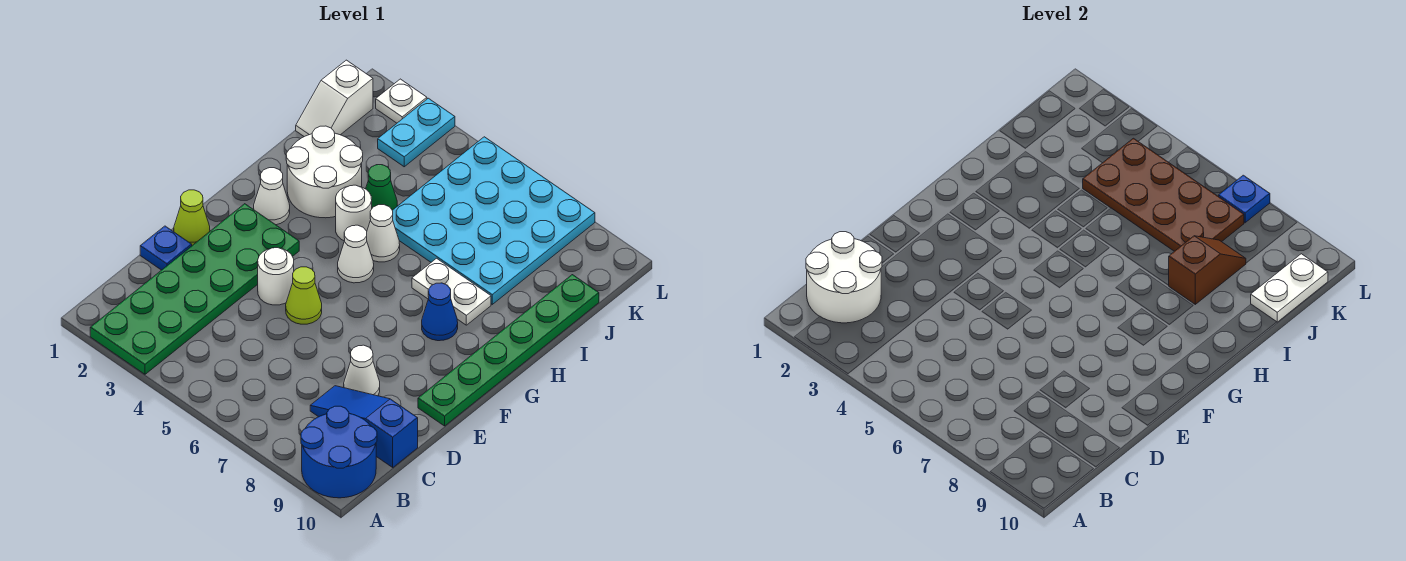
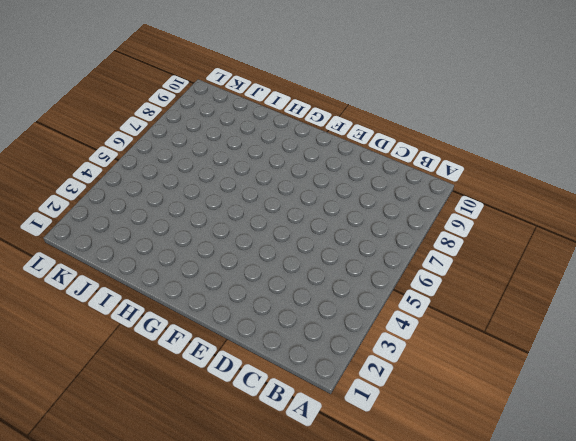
none -> green plate A2:F3 level 1
none -> blue round brick A9:B10 level 1
none -> blue slope C8:C10 level 1 top 10

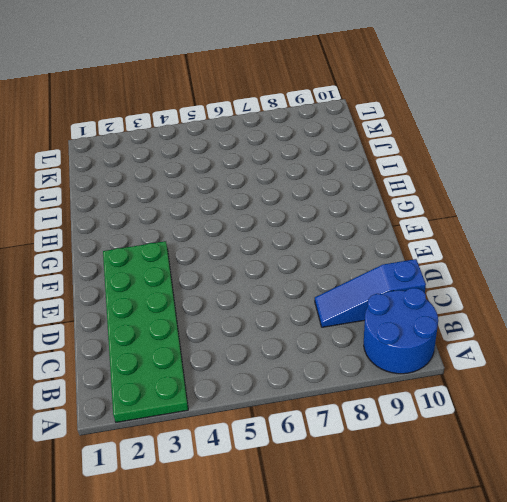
none -> blue plate D1 level 1
none -> white cone D8 level 1
none -> lime cone E1 level 1

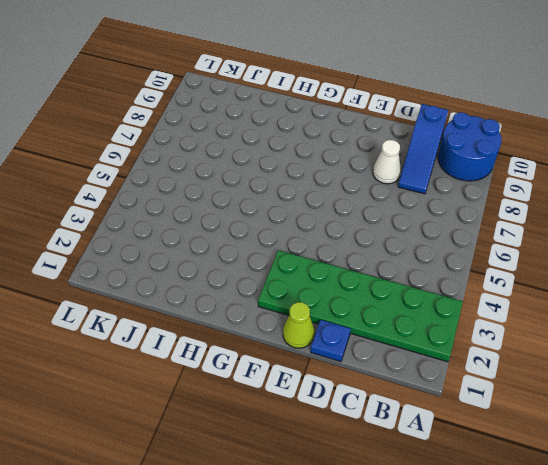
none -> white round brick E4 level 1
none -> lime cone E5 level 1
none -> green plate E10:J10 level 1

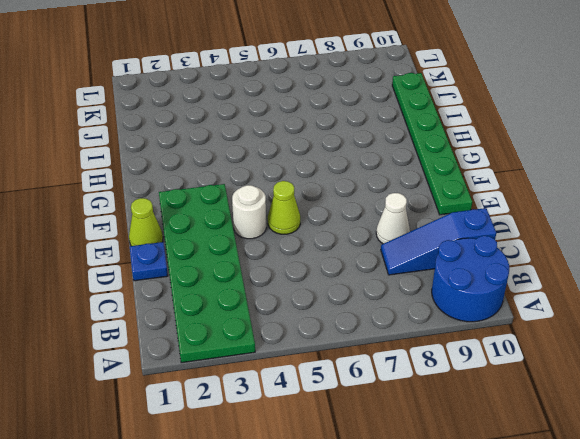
none -> white cone G2 level 1
none -> white cone G5 level 1
none -> blue cone G8 level 1

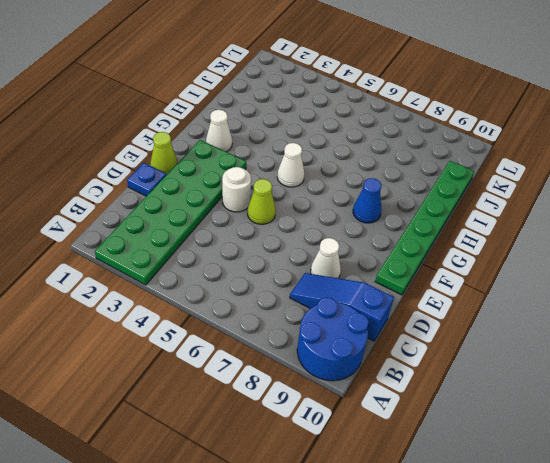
none -> white round brick H2:I3 level 1
none -> white round brick H4 level 1
none -> white cone H5 level 1

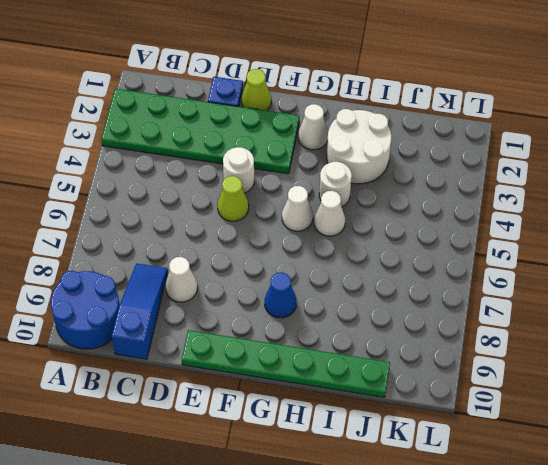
none -> white plate H7:H8 level 1
none -> green cone I4 level 1
none -> cyan plate I5:L8 level 1

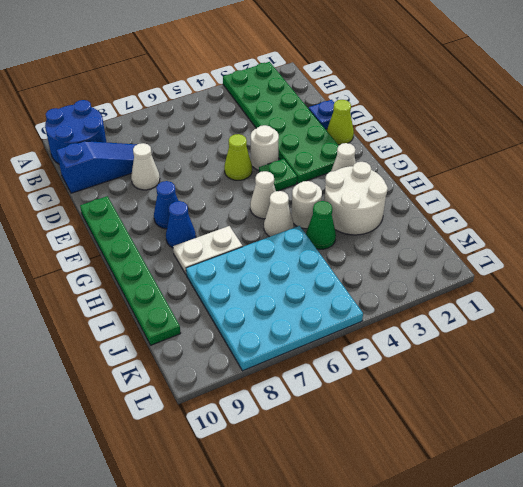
green plate F4 level 1 -> none
blue cone F8 level 1 -> none
none -> white slope J1:K1 level 1 top K
none -> cyan plate K3:L3 level 1
none -> white plate L2 level 1

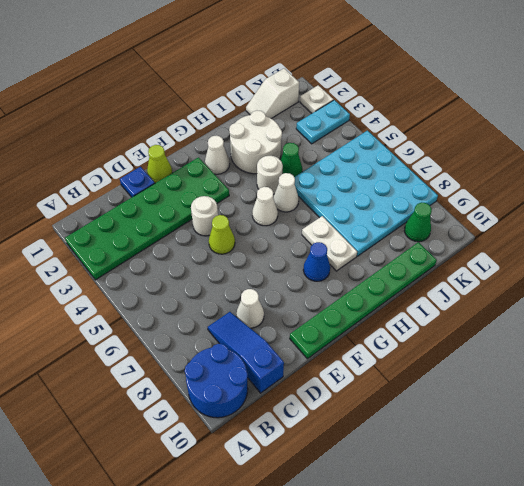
green cone K9 level 1 -> none
none -> white round brick B1:C2 level 2
none -> brown slope I8:J8 level 2 top I
none -> brown plate J4:K7 level 2

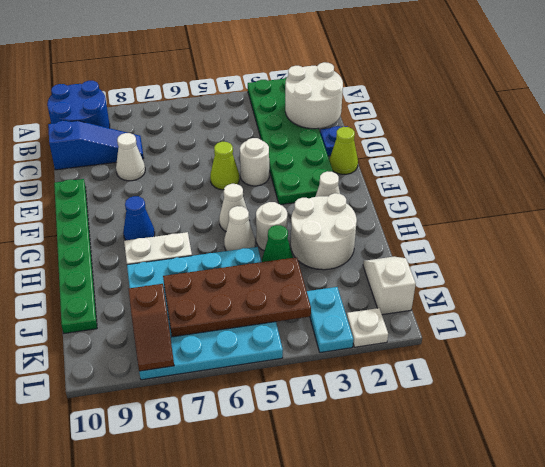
brown slope K8:L8 level 2 top K -> brown slope I8:J8 level 2 top I
none -> white plate J10:K10 level 2
none -> blue plate L7 level 2

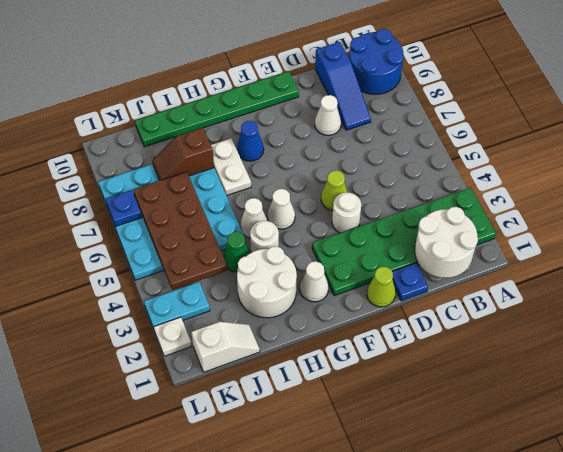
none -> white plate J10:K10 level 2

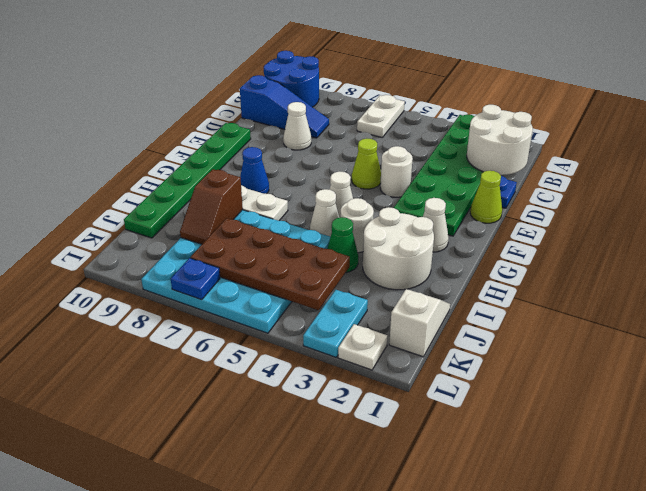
white plate A6:B6 level 1 -> white plate J10:K10 level 2

